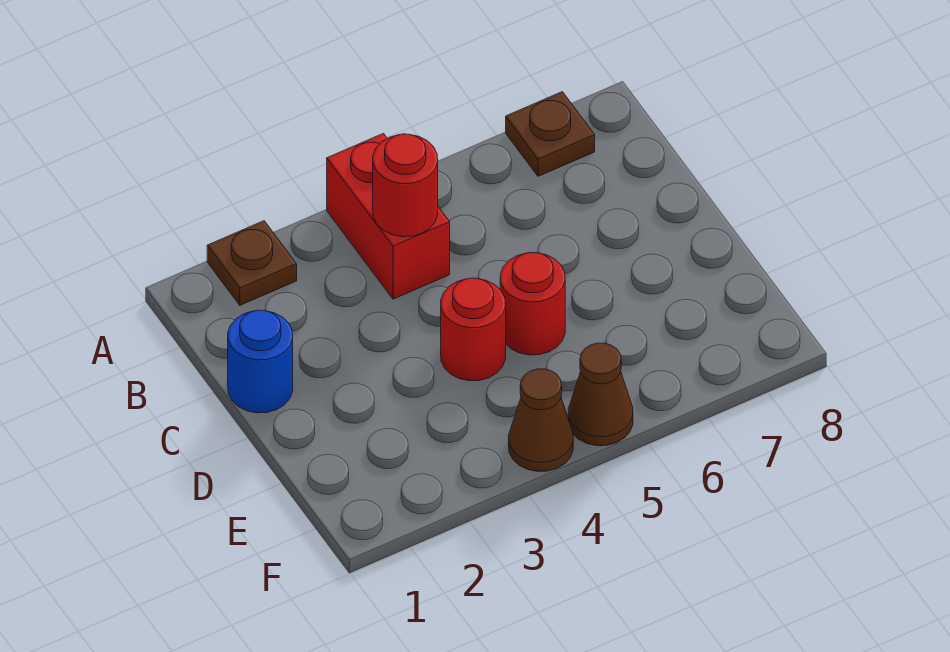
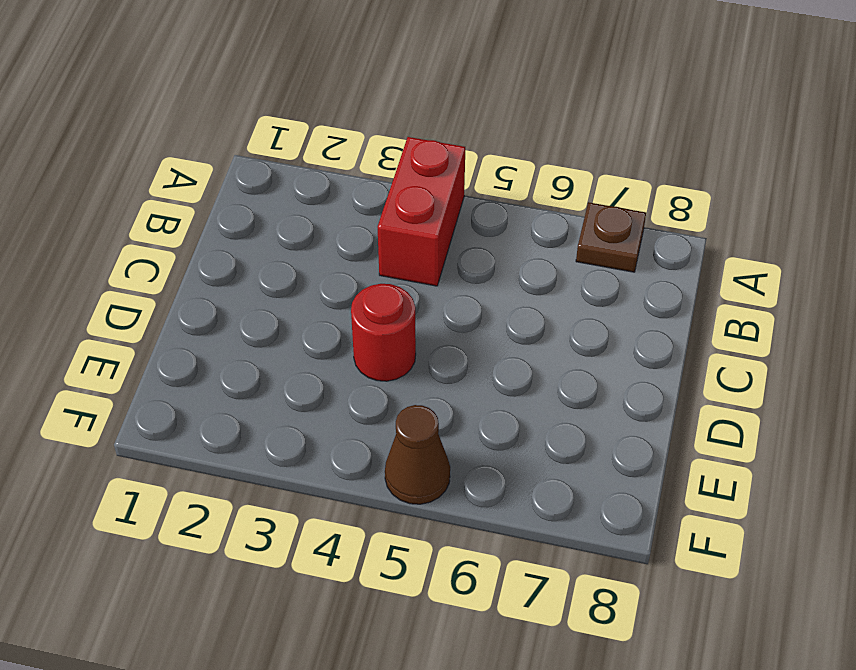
none -> brown plate A2 level 1
none -> blue round brick C1 level 1

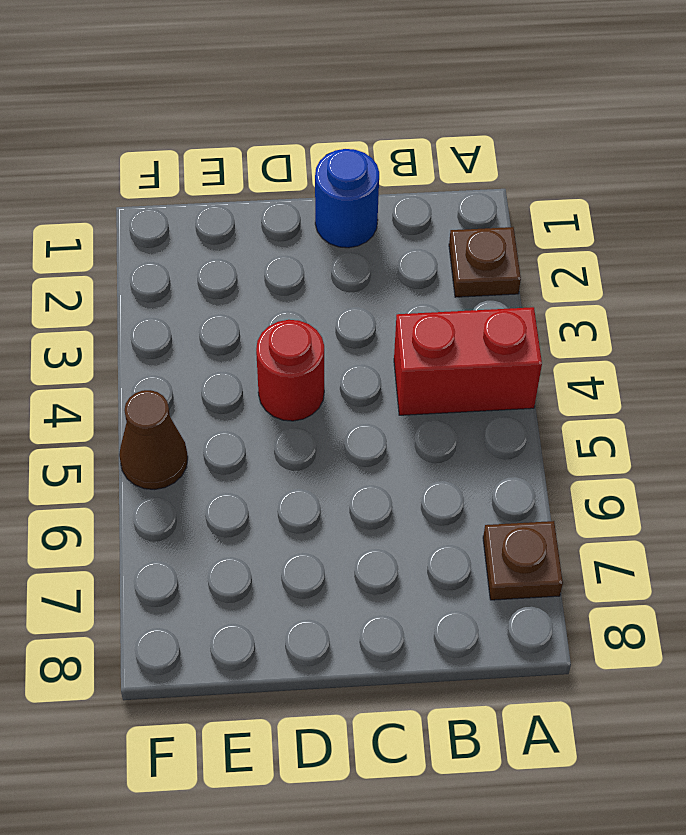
none -> red round brick D5 level 1
none -> brown cone F4 level 1

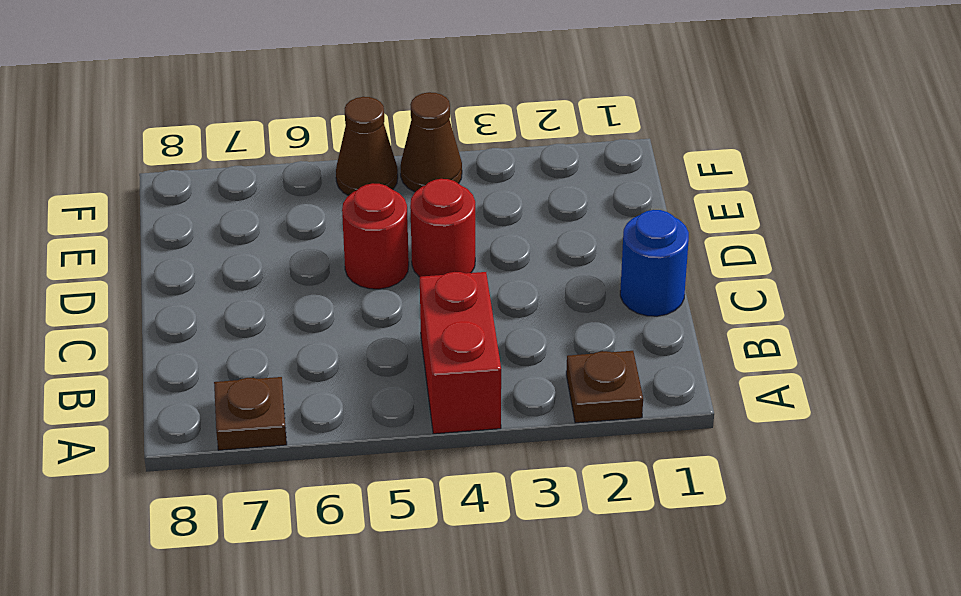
none -> red round brick B4 level 2

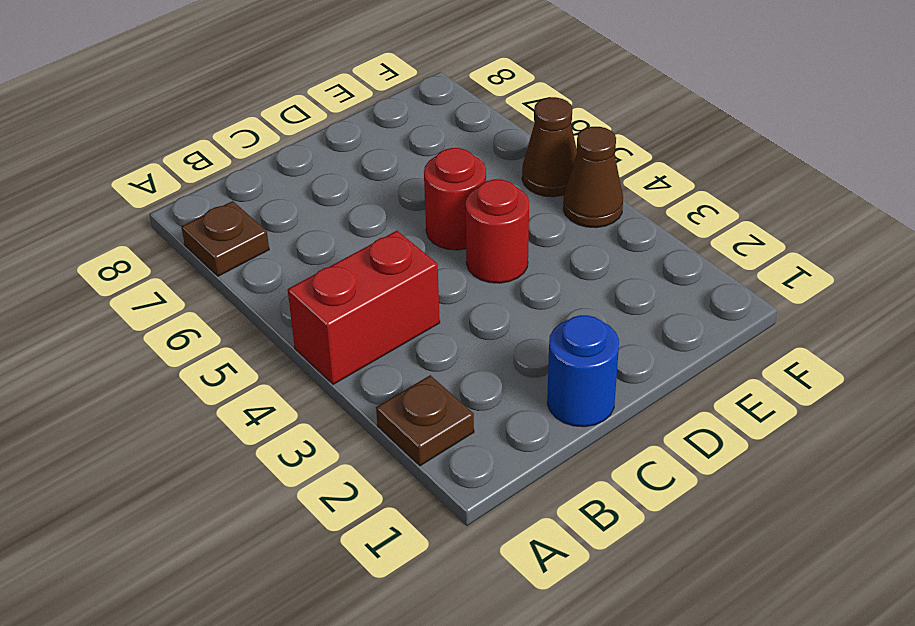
none -> red round brick B4 level 2

